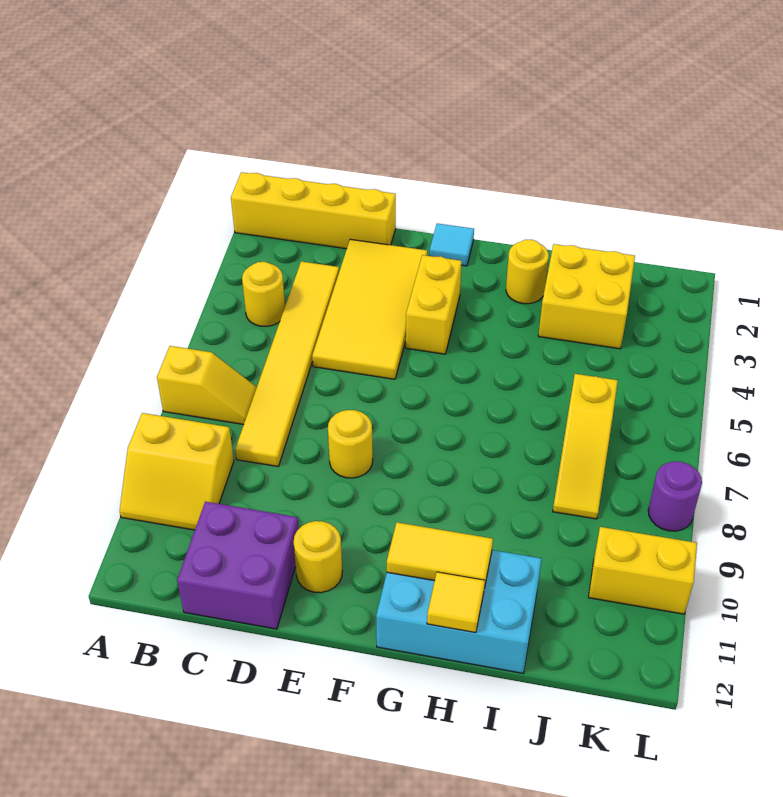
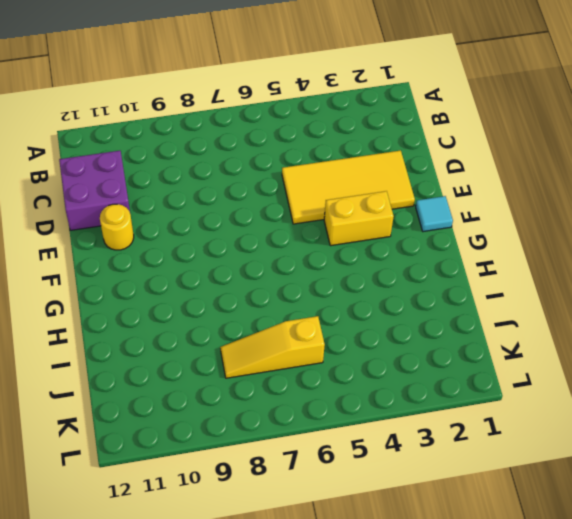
none -> yellow brick A1:D1 level 1
none -> yellow slope A7:B7 level 1 top A
none -> yellow slope A9:B10 level 1 top 9

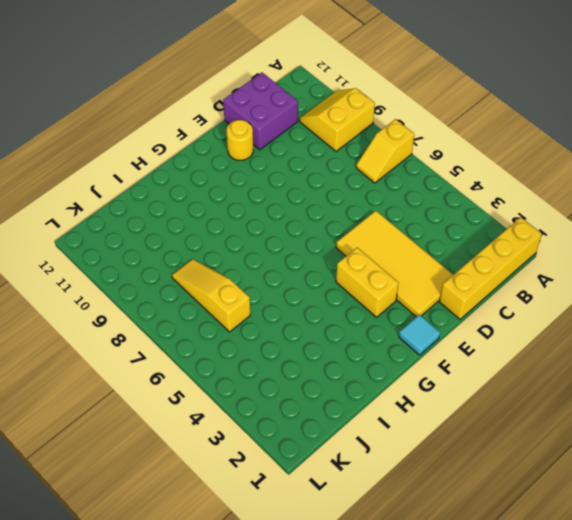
none -> yellow round brick B4 level 1
none -> yellow tile C3:C8 level 1
none -> yellow round brick E8 level 1

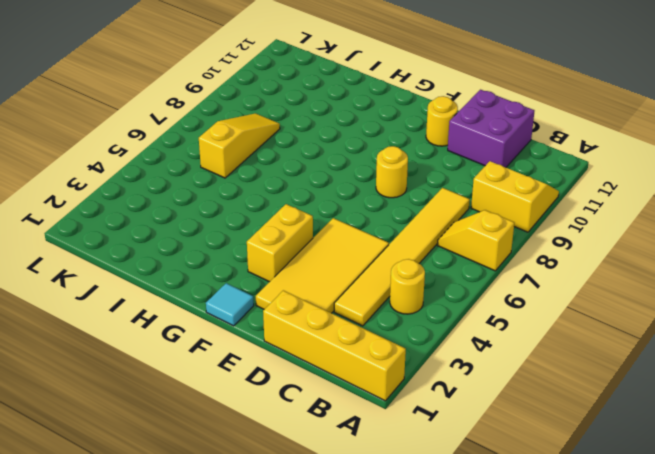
none -> cyan brick G11:I12 level 1
none -> yellow round brick H2 level 1
none -> yellow brick I2:J3 level 1

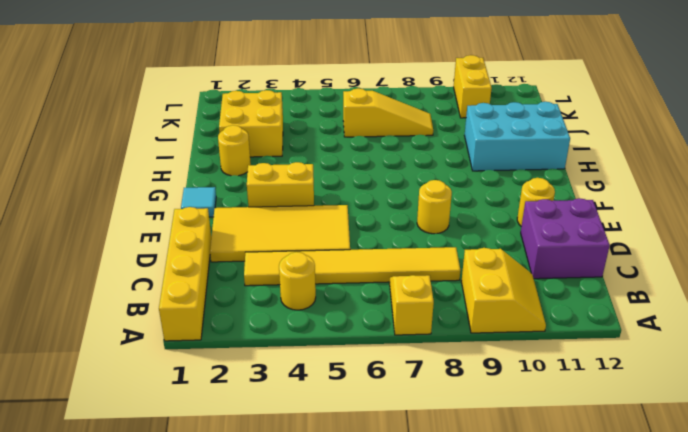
cyan brick H10:I12 level 1 -> cyan brick G11:I12 level 1
none -> purple round brick L8 level 1
none -> yellow tile G11:H11 level 2
none -> yellow tile H12 level 2

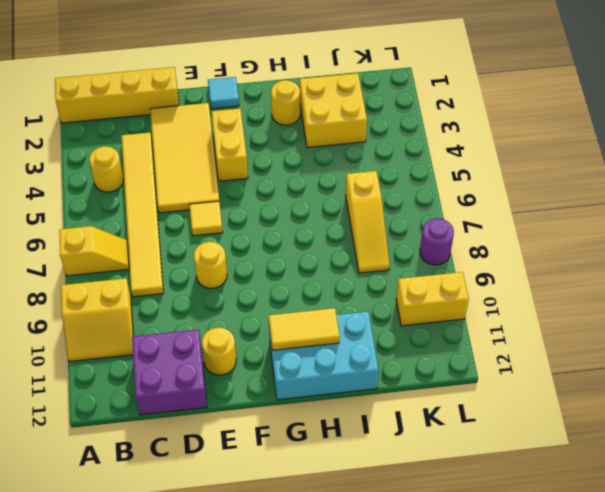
yellow tile E6 level 1 -> yellow tile H12 level 2

